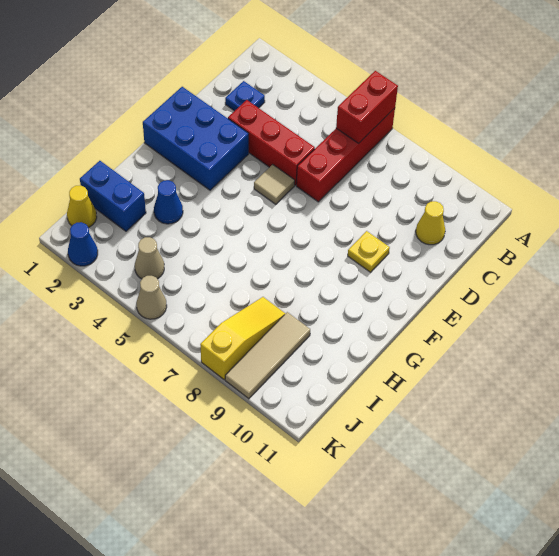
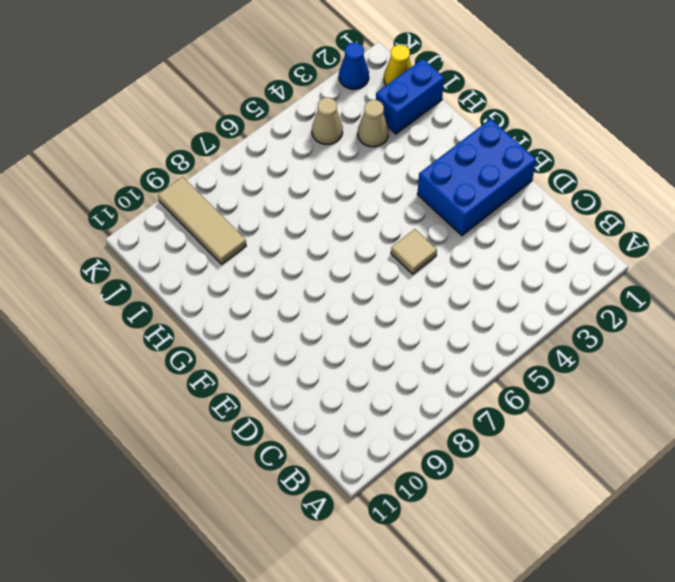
tan cone I3 level 1 -> tan cone K5 level 1
none -> red brick A6:D6 level 1
none -> blue plate C2 level 1
none -> yellow cone C10 level 1

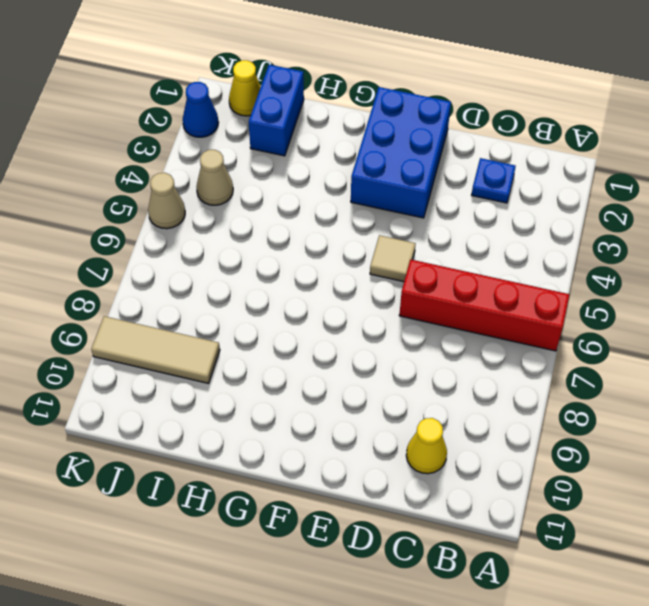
none -> red brick D3:D5 level 1
none -> yellow plate E9 level 1
none -> blue cone H3 level 1

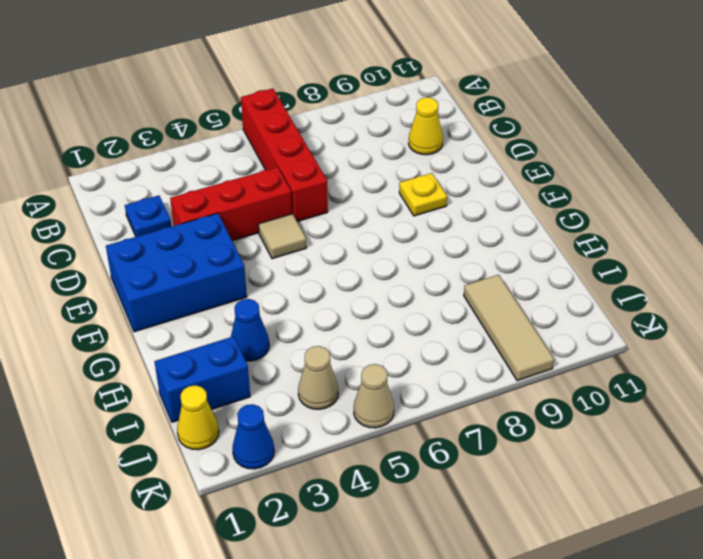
none -> yellow slope I8:K8 level 1 top K
none -> red brick A6:B6 level 2

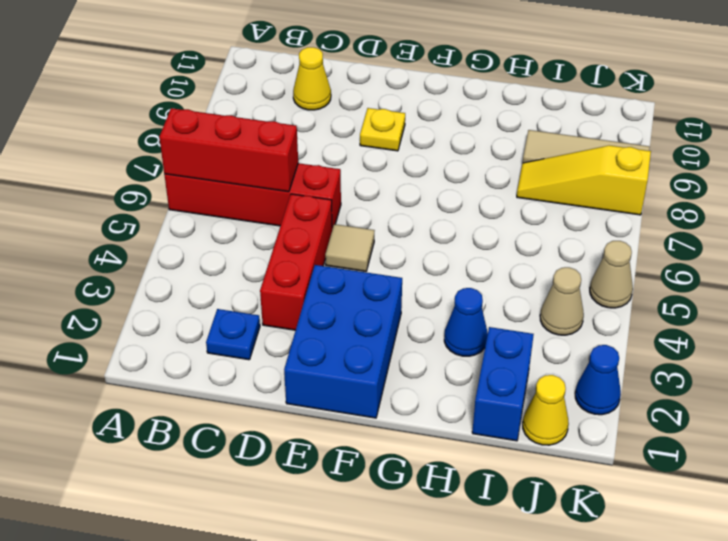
red brick A6:C6 level 2 -> red brick A6:B6 level 2

